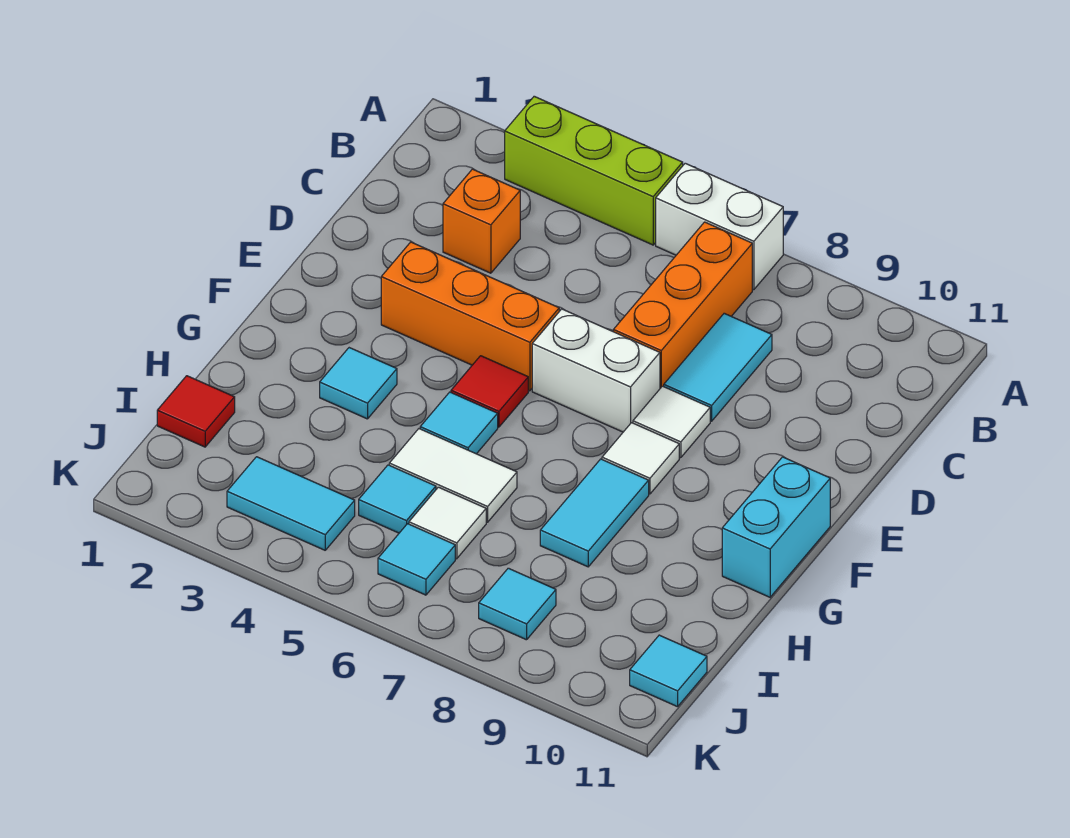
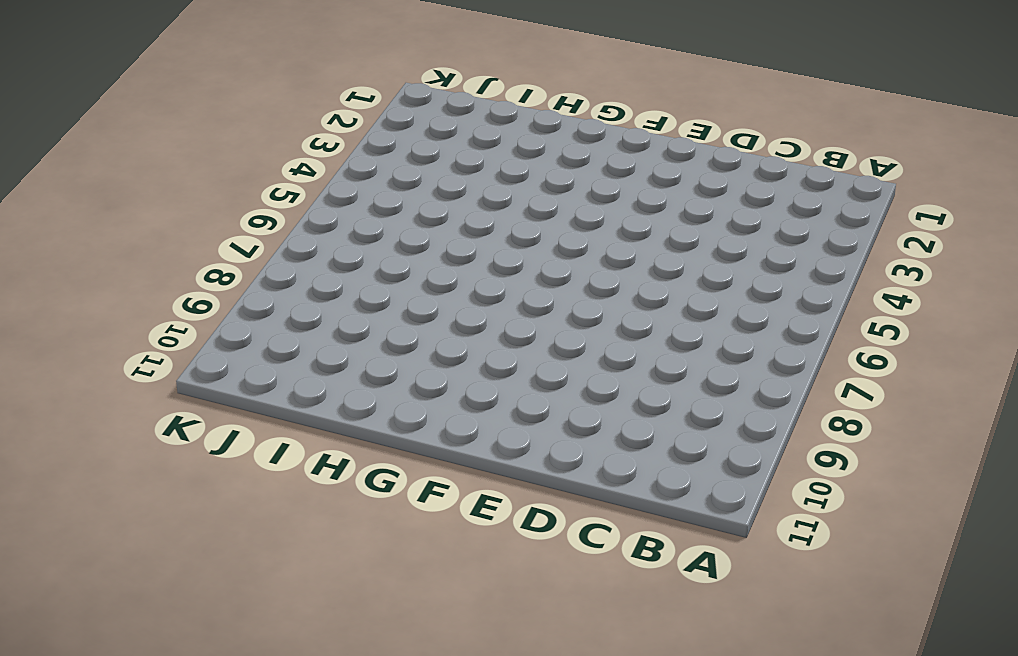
none -> lime brick A3:A5 level 1
none -> white brick A6:A7 level 1
none -> orange brick B7:D7 level 1

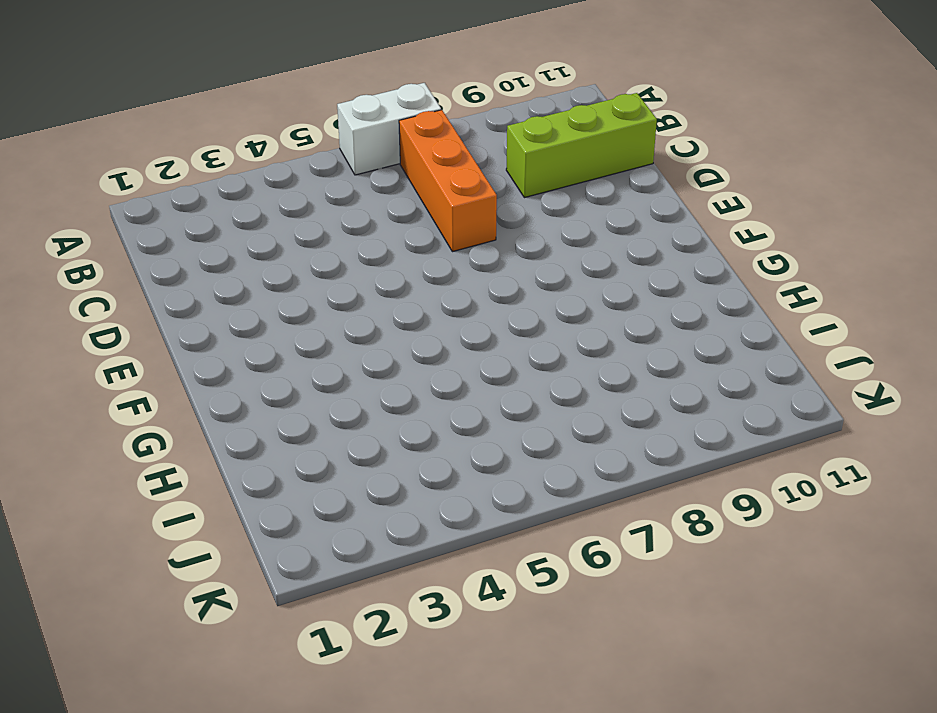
lime brick C9:C11 level 1 -> lime brick A3:A5 level 1
none -> orange brick C3 level 1
none -> cyan tile C8:D8 level 1
none -> orange brick E3:E5 level 1

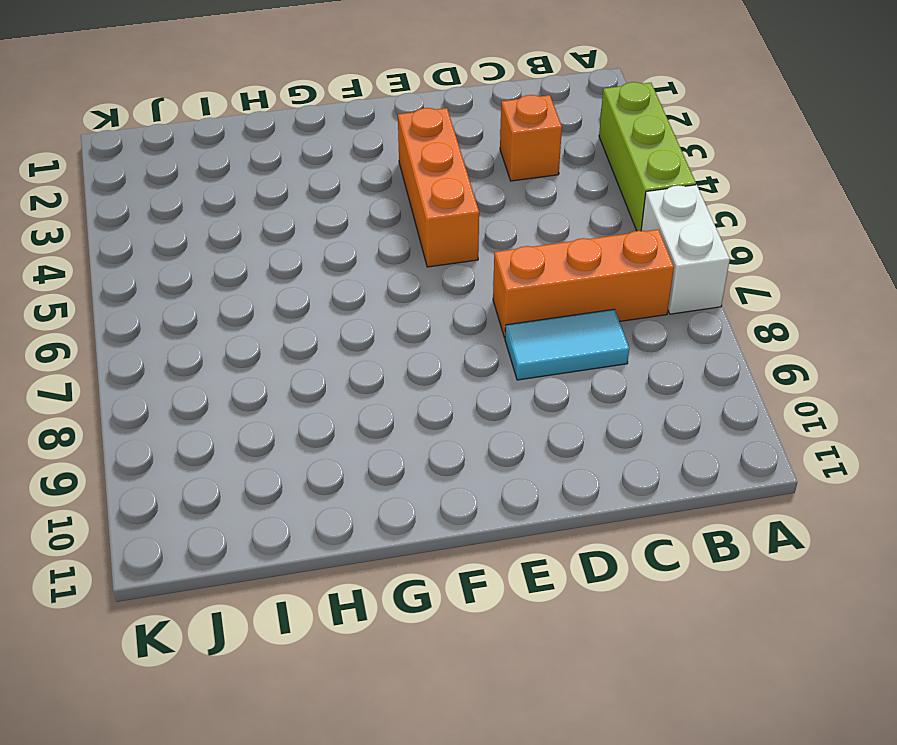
none -> white brick E6:E7 level 1
none -> white tile E8 level 1
none -> red tile F5 level 1

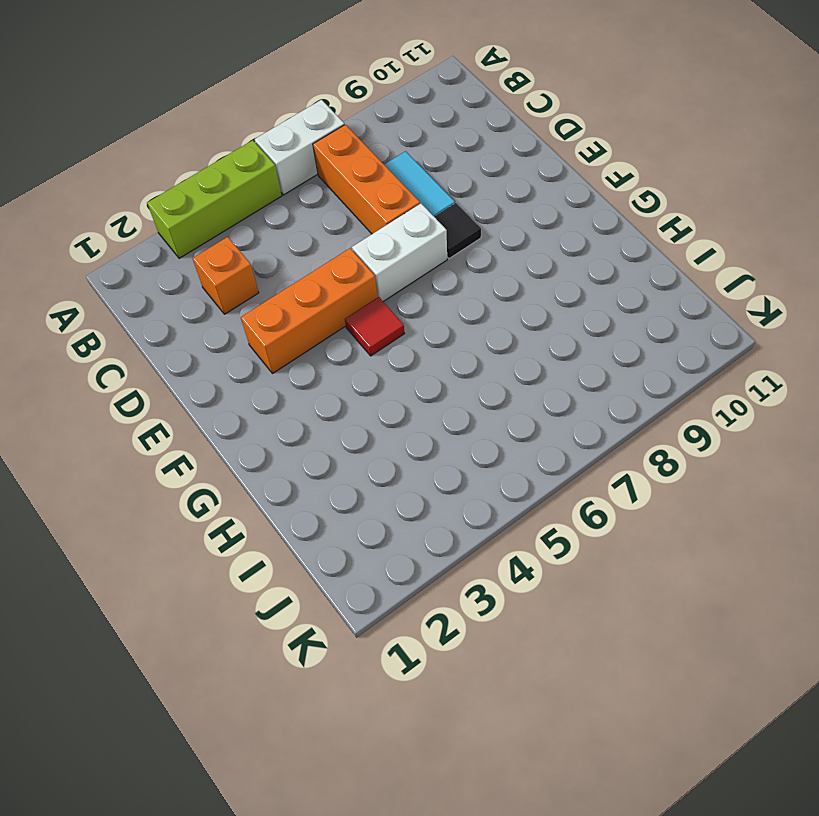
black tile E8 level 1 -> white tile E8 level 1
none -> white tile F8 level 1
none -> cyan brick F11:G11 level 1
none -> cyan tile G3 level 1

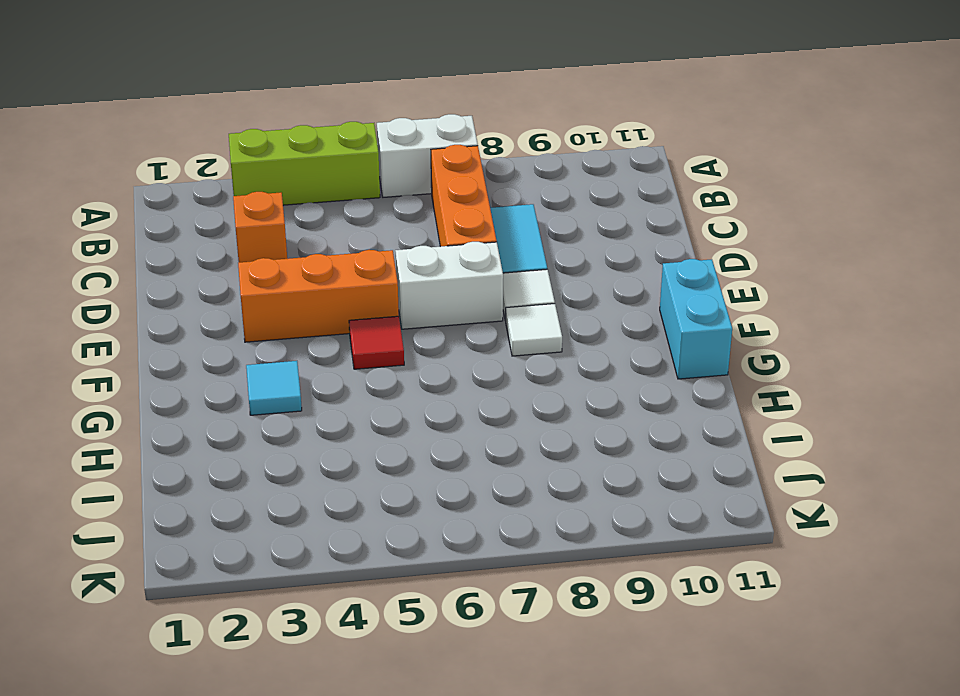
none -> cyan tile G5 level 1
none -> cyan tile G8:H8 level 1
none -> white tile H5:H6 level 1

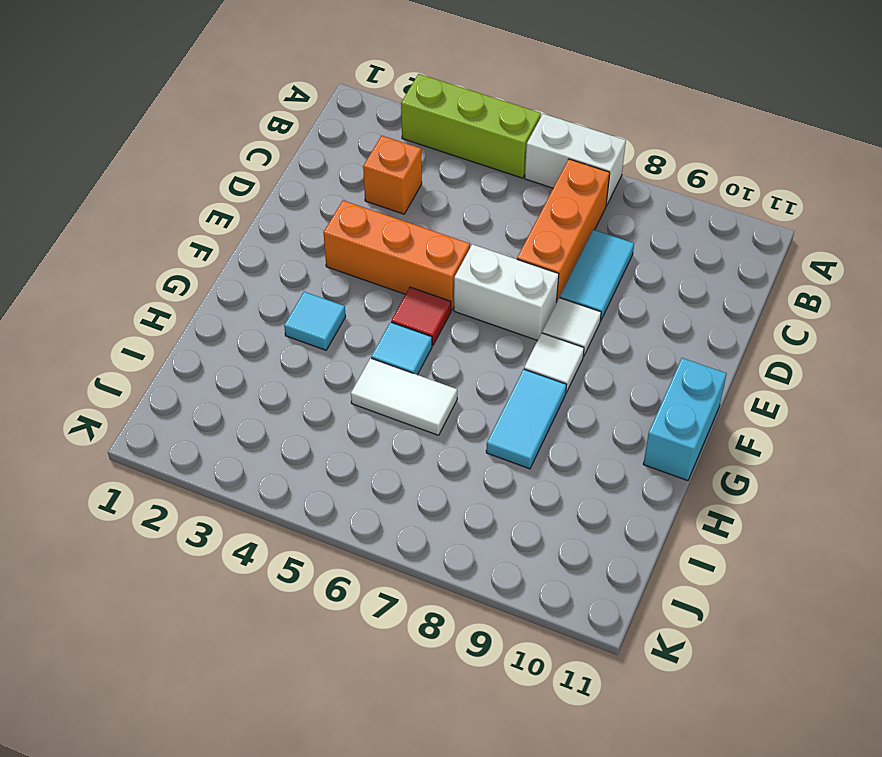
none -> red tile I1 level 1
none -> cyan tile I5 level 1
none -> white tile I6 level 1

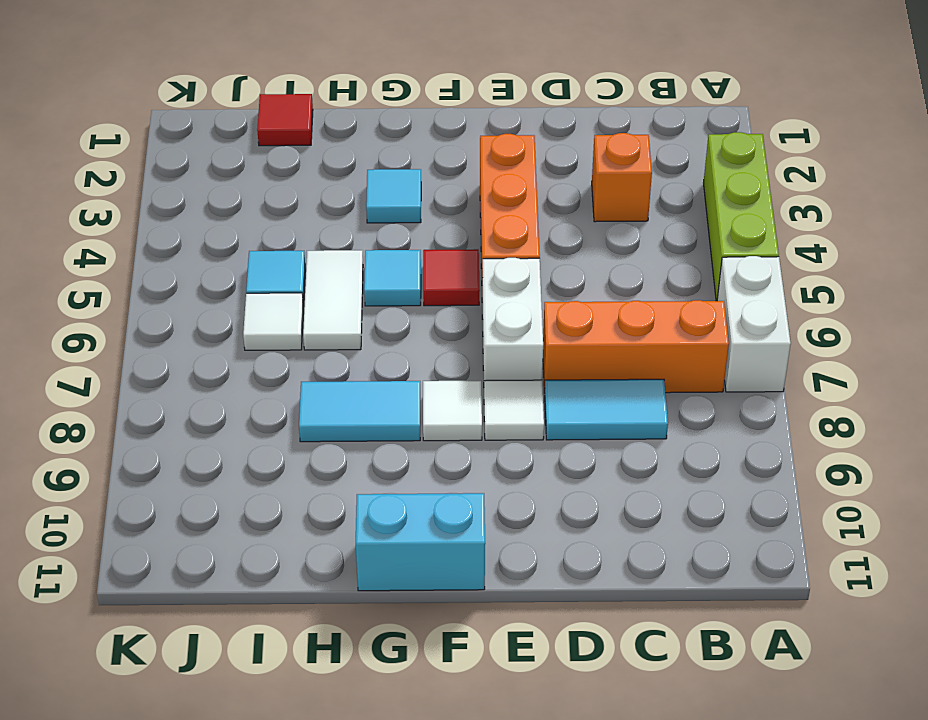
none -> cyan tile J3:J4 level 1
none -> cyan tile J6 level 1
none -> cyan tile J8 level 1

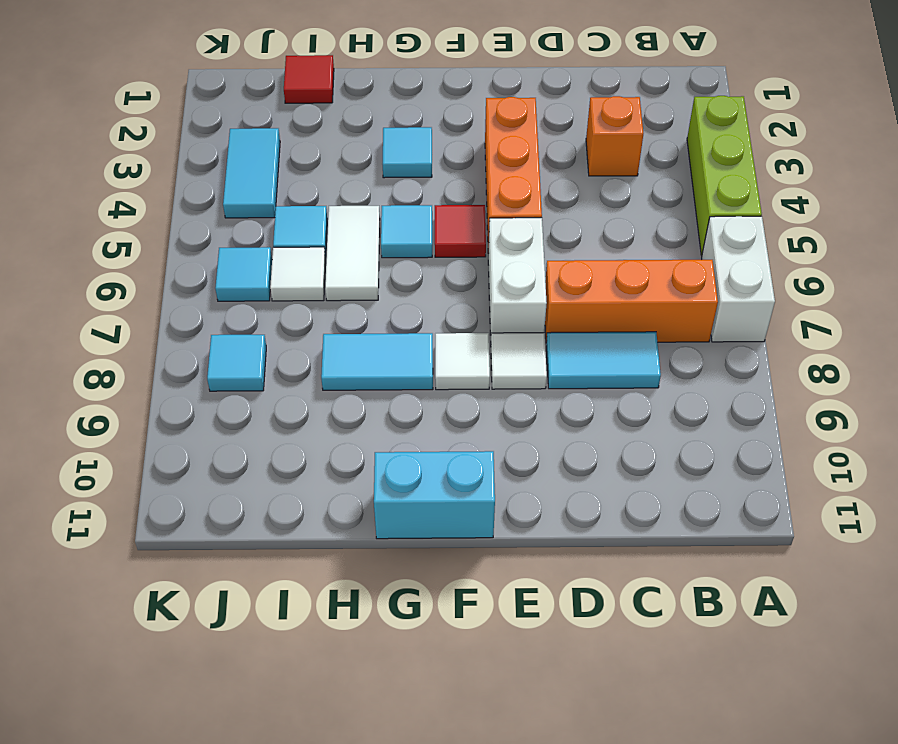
none -> cyan tile J11 level 1

